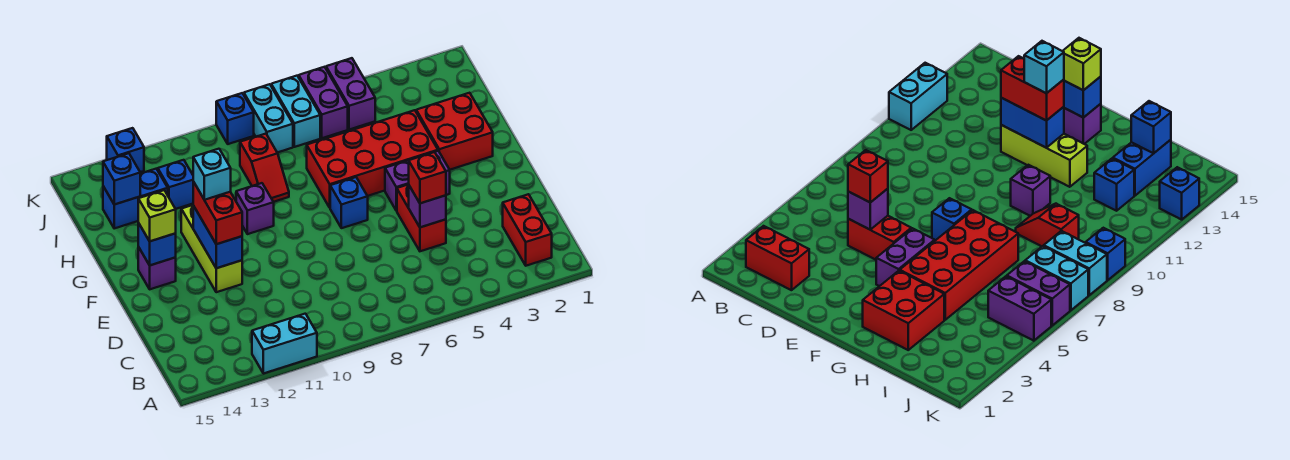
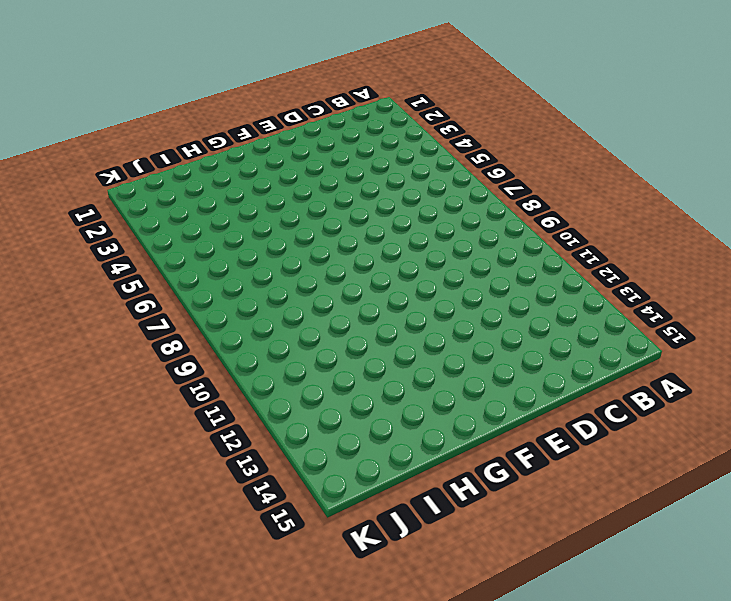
none -> cyan brick A11:A12 level 1
none -> red brick B2:C2 level 1
none -> red brick D5:E5 level 1

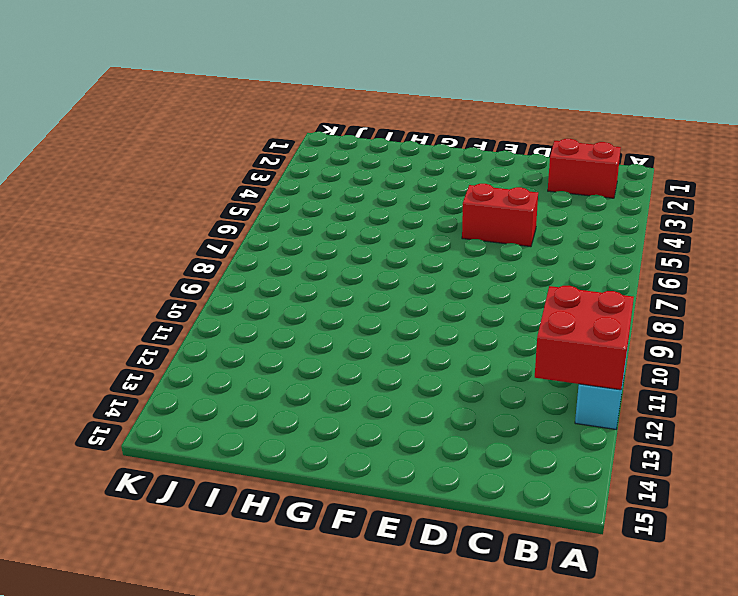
red brick A11:B12 level 2 -> red brick G2:H3 level 1
none -> lime brick E12:G12 level 1
none -> purple brick F4:F5 level 1
none -> blue brick F7 level 1

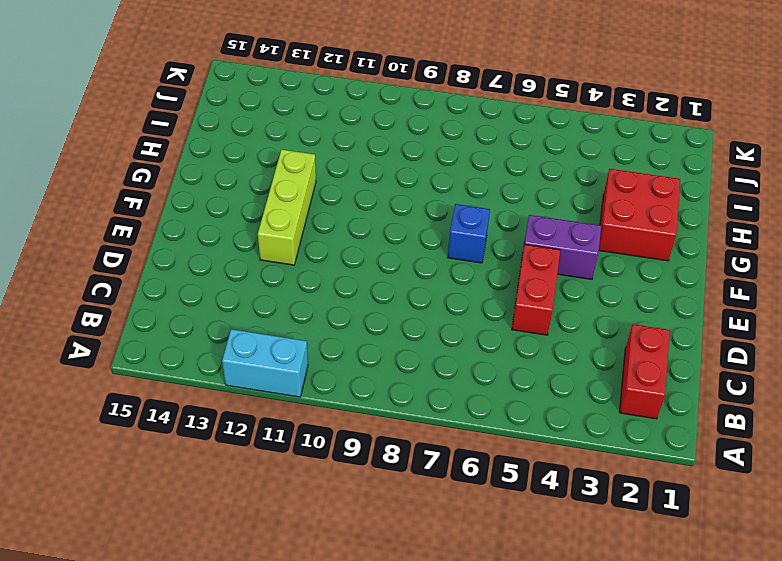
none -> purple brick F14 level 1
none -> red brick G4:H7 level 1
none -> purple brick G10 level 1

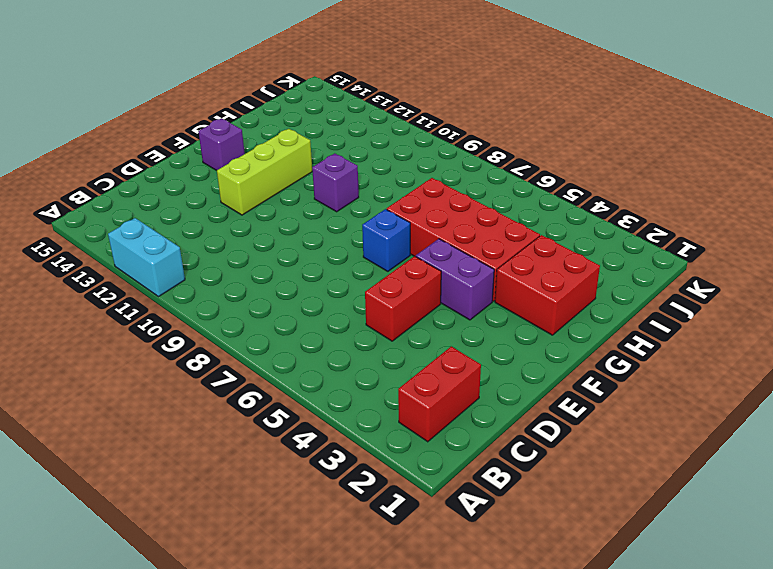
none -> red slope H9:I9 level 1 top I
none -> blue brick I12 level 1
none -> blue brick I13:I14 level 1

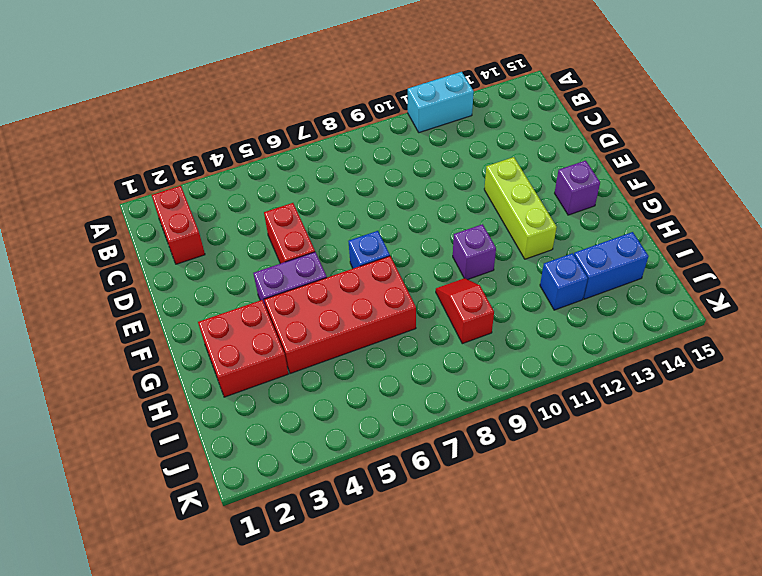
none -> purple brick J5:K5 level 1
none -> purple brick J6:K6 level 1
none -> cyan brick J7:K7 level 1

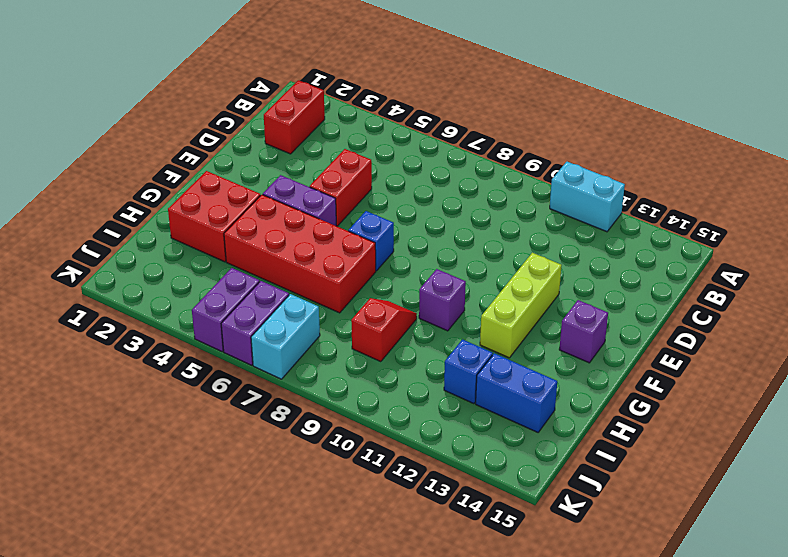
none -> cyan brick J8:K8 level 1
none -> blue brick K9 level 1
none -> blue brick K13 level 1

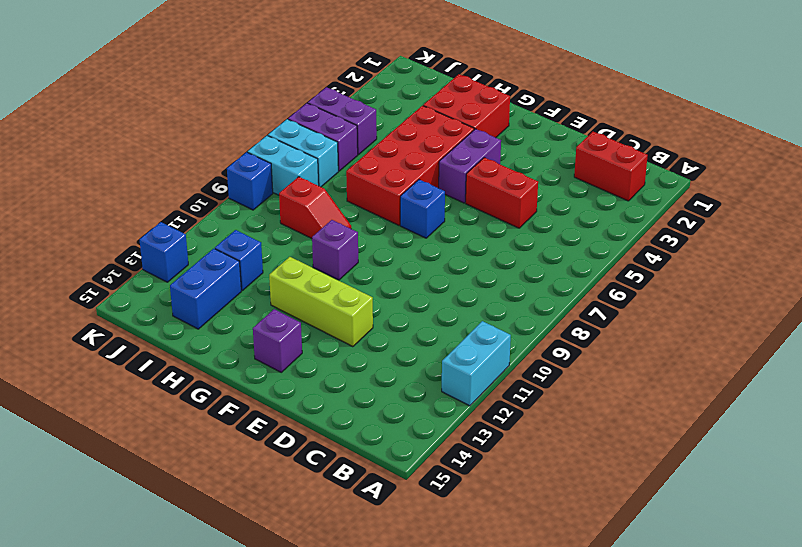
none -> purple brick D5 level 2
none -> blue brick E12:F12 level 2
none -> blue brick F14 level 2

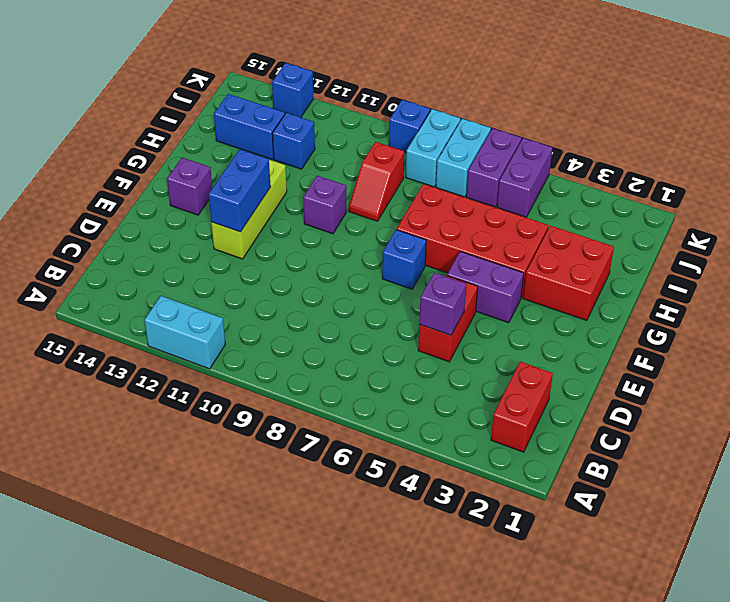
none -> blue brick F14 level 2
none -> blue brick I14 level 2
none -> red brick D5 level 3

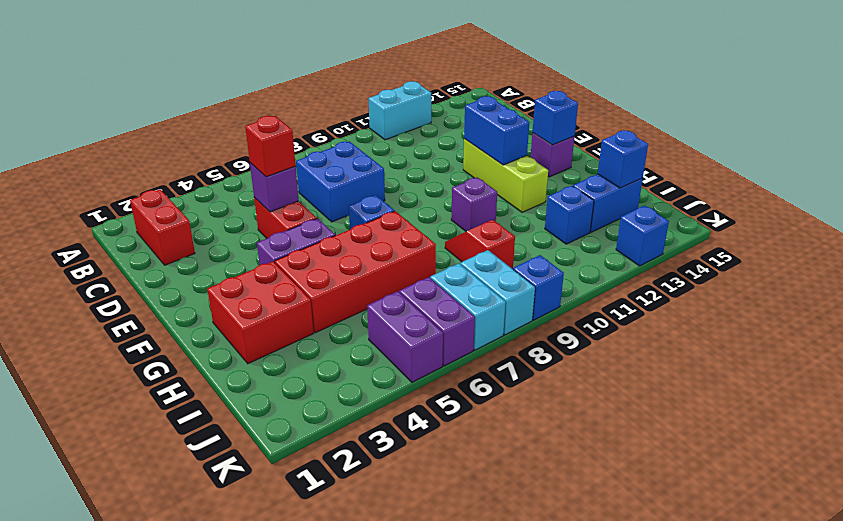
blue brick C7:D8 level 1 -> none
none -> red brick E12:F12 level 3
none -> lime brick F14 level 3
none -> cyan brick F12 level 4

